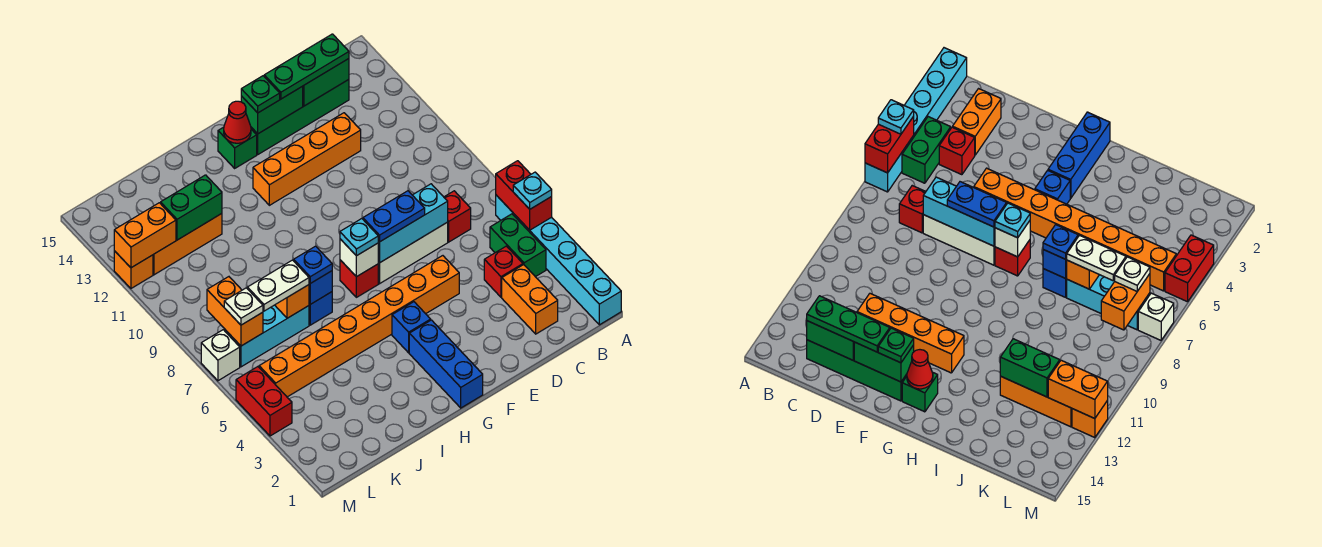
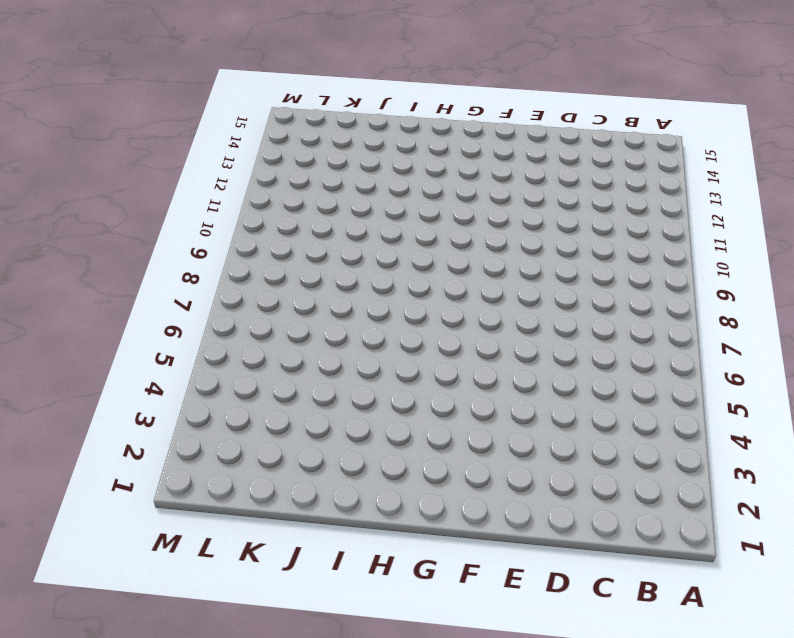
none -> cyan brick A1:A6 level 1
none -> green brick B4:B5 level 1
none -> orange brick C2:C3 level 1
none -> red brick C4 level 1

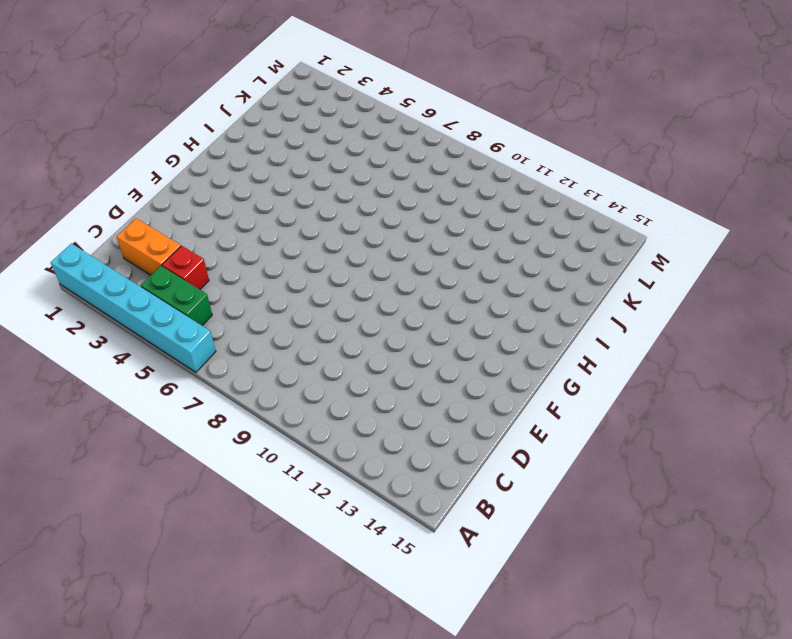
none -> red brick C7 level 1
none -> green brick C14:F14 level 1
none -> white brick D7:F7 level 1
none -> orange brick D12:G12 level 1

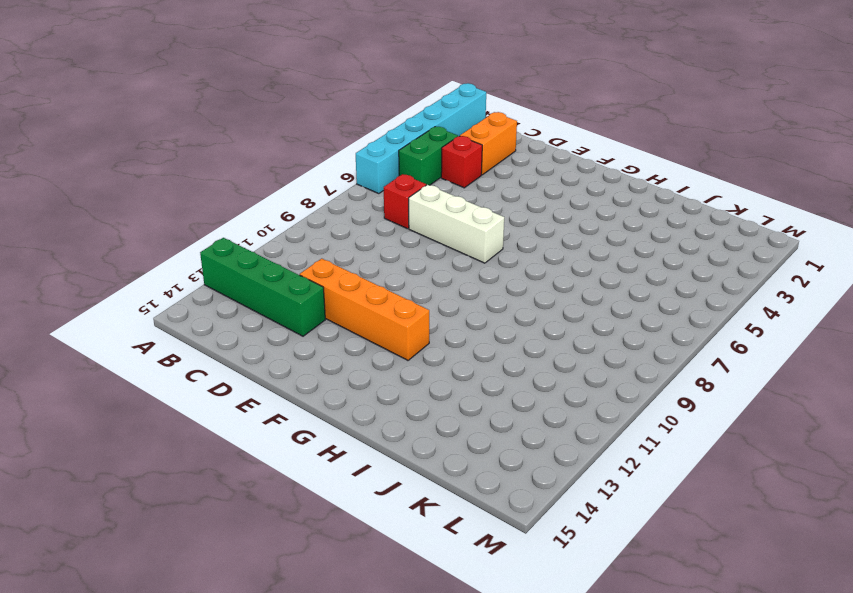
green brick A13:D13 level 1 -> green brick C14:F14 level 1
none -> orange brick E5:L5 level 1
none -> blue brick G1:G3 level 1
none -> blue brick G4 level 1
none -> red brick G7 level 1

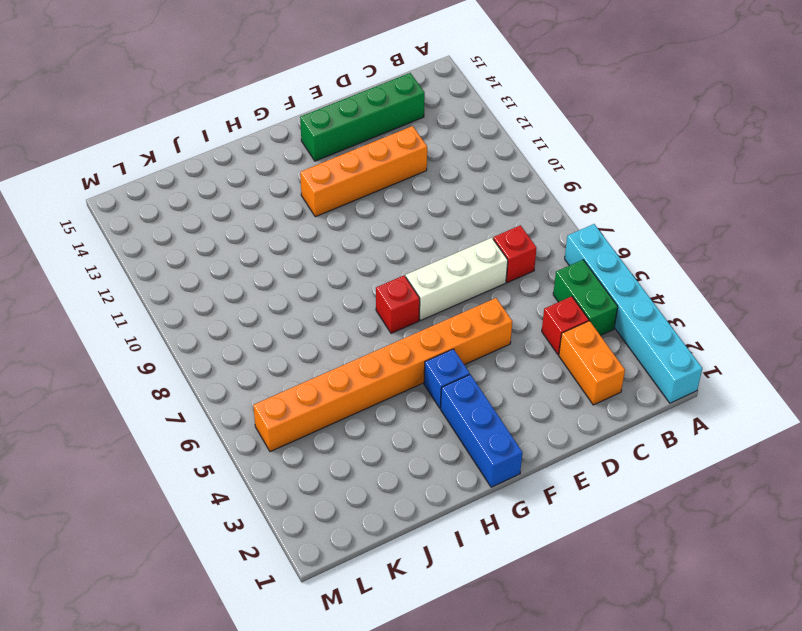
none -> green brick G14 level 1
none -> blue brick I7 level 1
none -> cyan brick J7:L7 level 1
none -> orange brick J12:L12 level 1

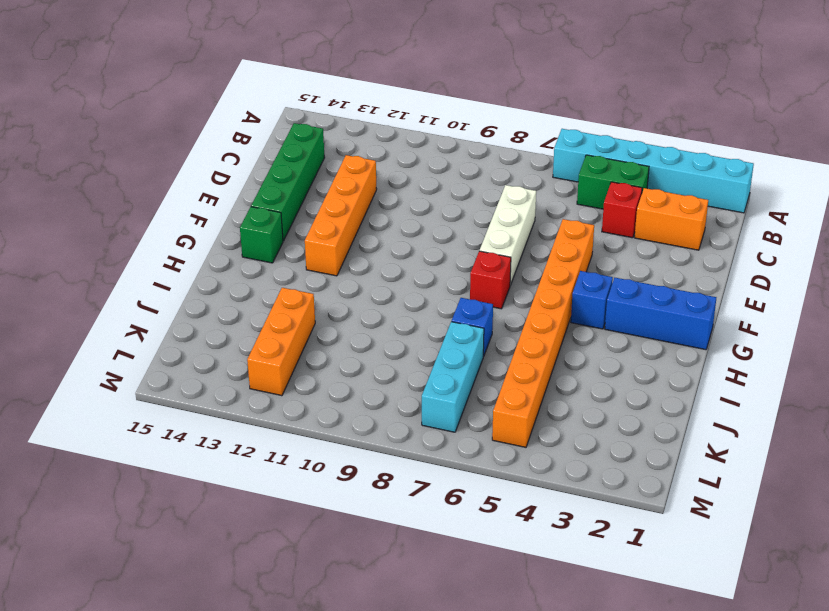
none -> red brick C7 level 1
none -> red brick M4:M5 level 1
none -> white brick M7 level 1
none -> orange brick M12 level 1

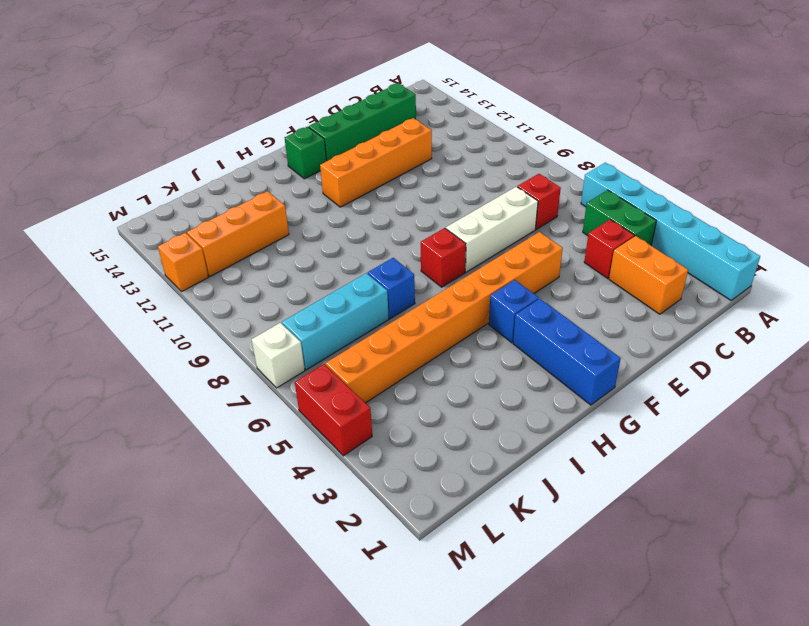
none -> red brick A5:A6 level 2
none -> green brick C14:D14 level 2
none -> cyan brick D7:F7 level 2
none -> green brick E14:F14 level 2

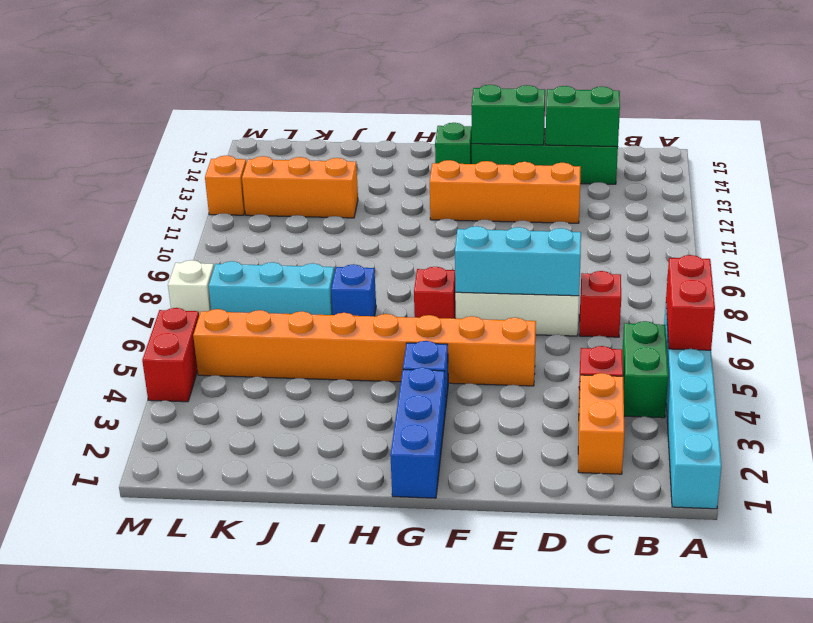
none -> white brick G7 level 2
none -> red cone G14 level 2
none -> blue brick I7 level 2
none -> orange brick J7 level 2

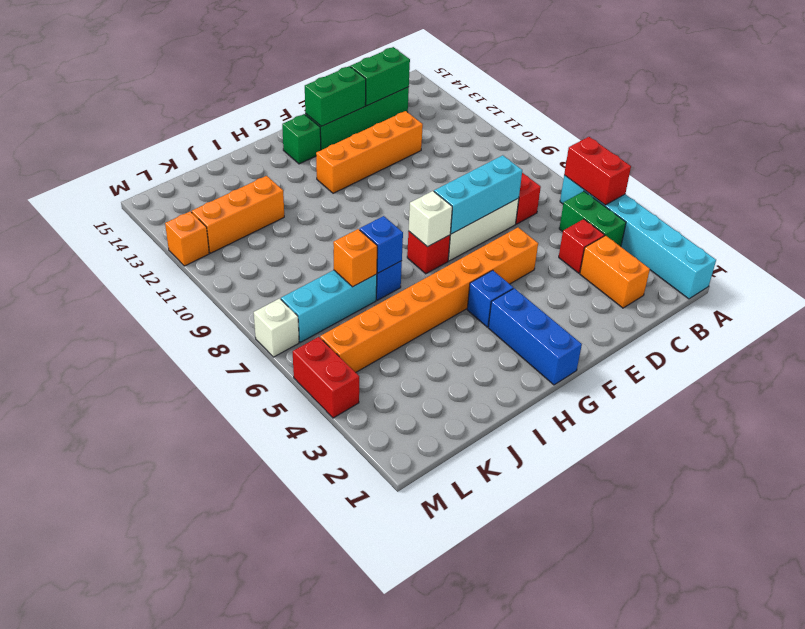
none -> red cone G14 level 2
none -> green brick J12:K12 level 2
none -> orange brick L7:L8 level 2
none -> orange brick L12:M12 level 2

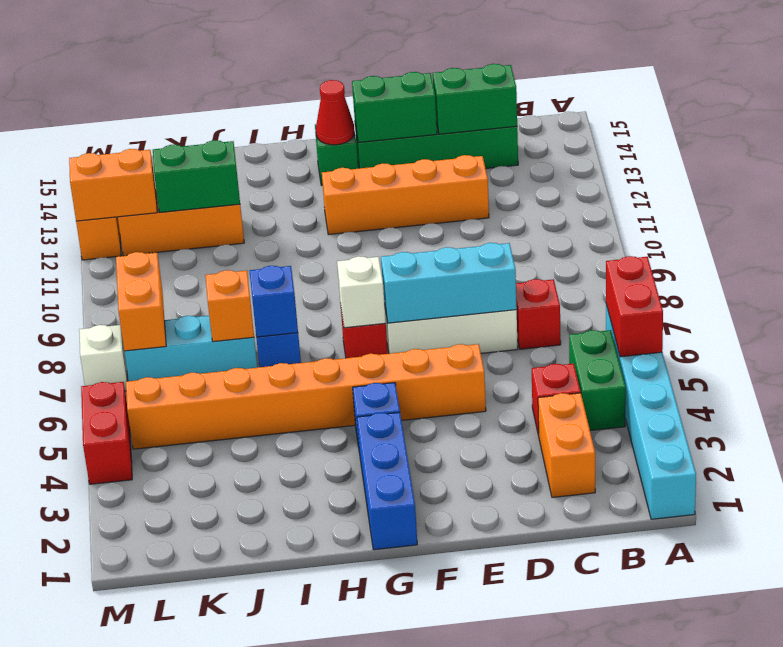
none -> cyan plate A5 level 3
none -> green plate C14:E14 level 3
none -> blue plate E7:F7 level 3
none -> green plate F14 level 3

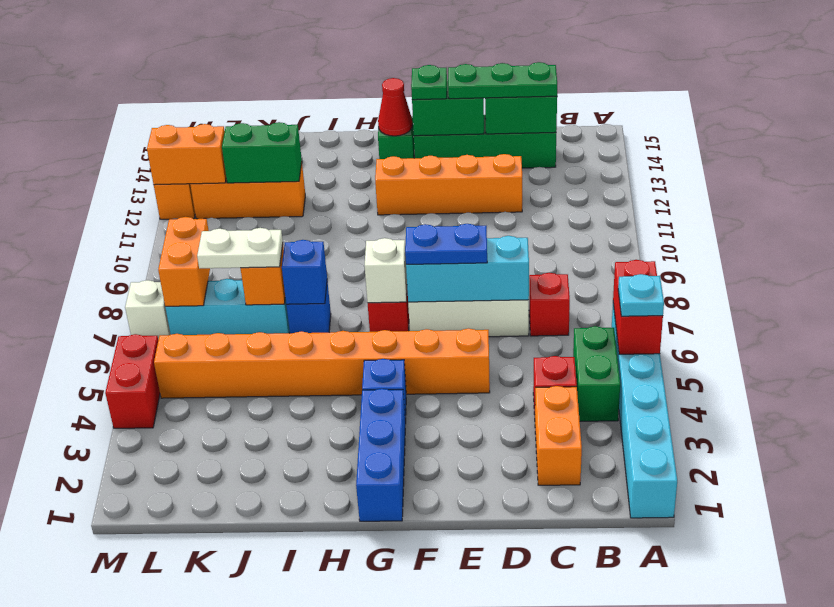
none -> cyan plate G7 level 3
none -> blue plate I7 level 3
none -> white plate L7 level 3

